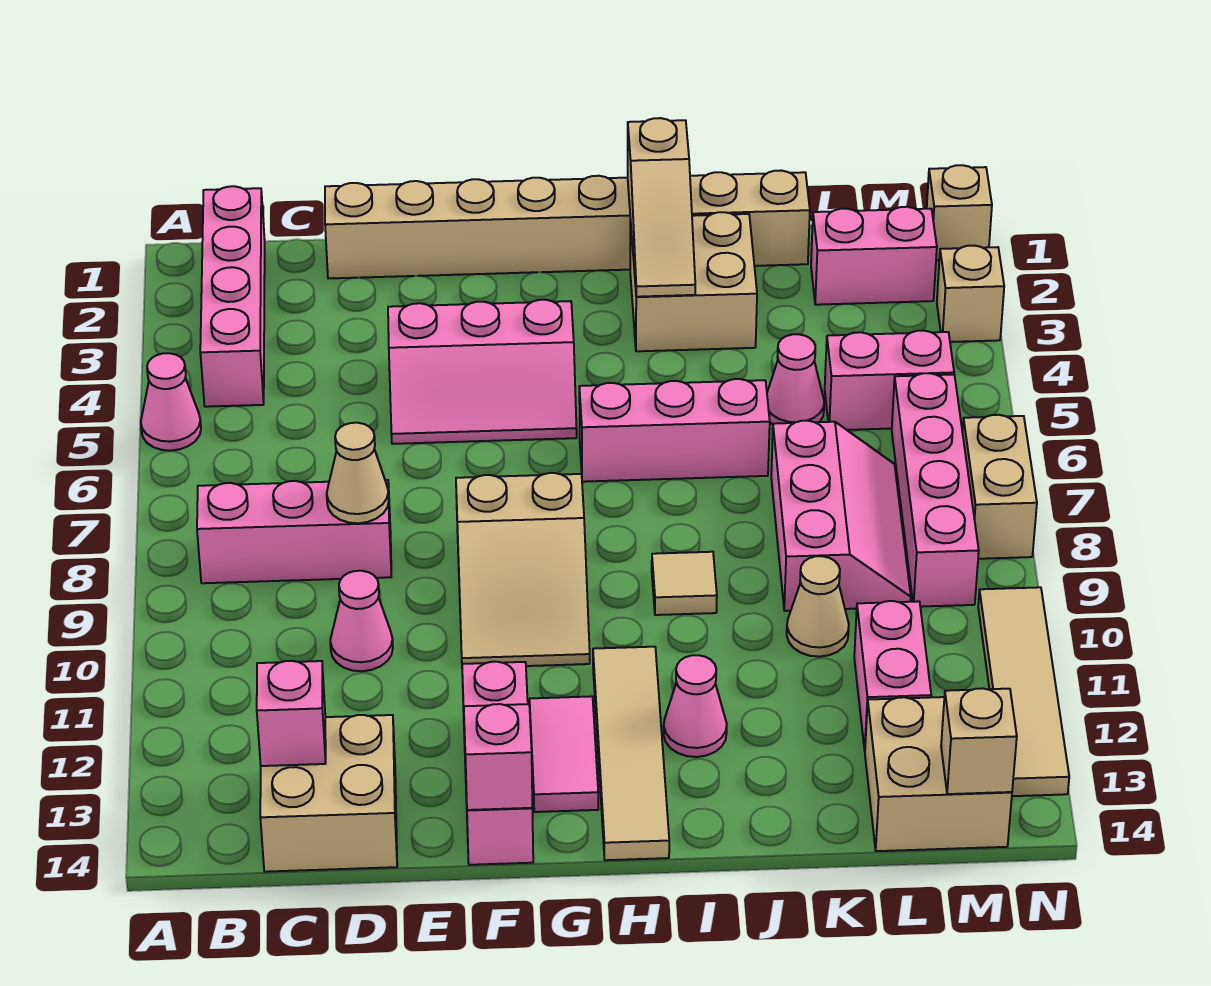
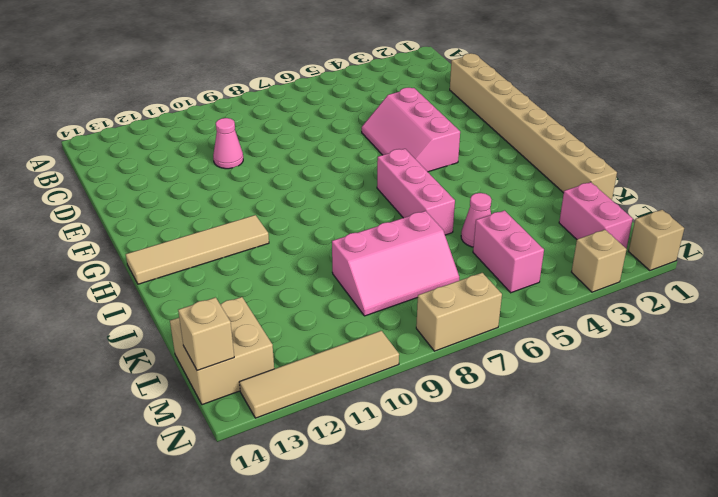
none -> pink cone A5 level 1
none -> pink brick B1:B4 level 1
none -> pink brick B8:D8 level 1
none -> tan brick C13:D14 level 1

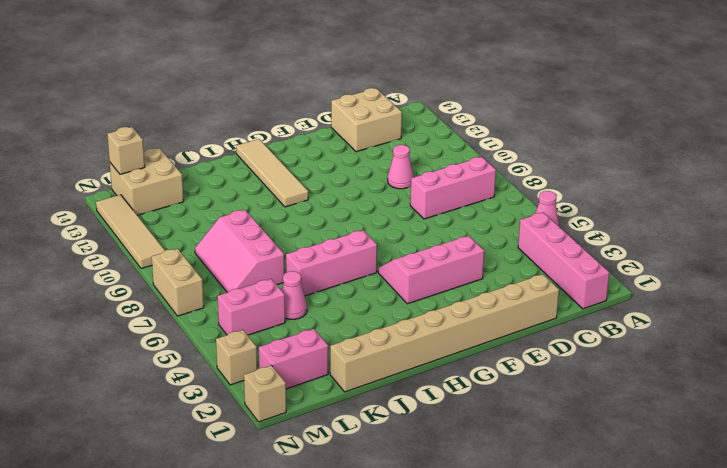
none -> tan slope F8:G10 level 1 top 8
none -> pink brick F12:F14 level 1
none -> pink tile G12:G13 level 1
none -> tan brick I2:J3 level 1

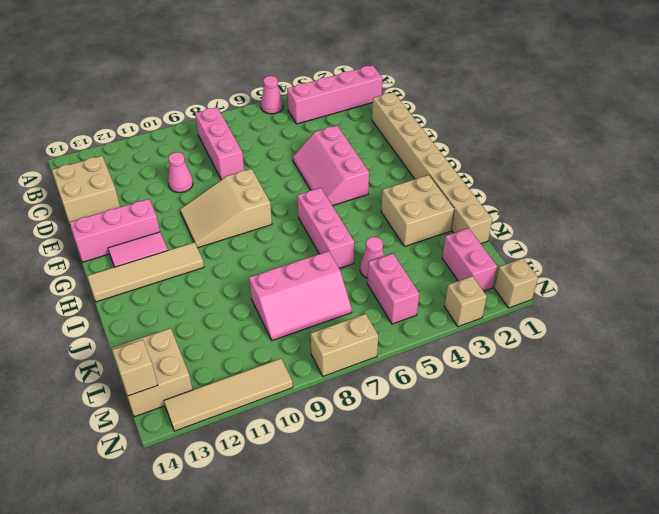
none -> tan tile I9 level 1
none -> pink cone I12 level 1
none -> tan cone K10 level 1
none -> pink brick L11:L12 level 1

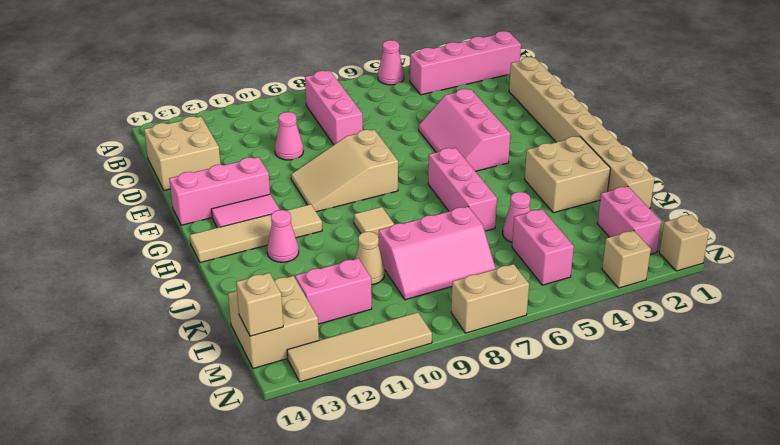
none -> pink brick M6:M9 level 1
none -> pink brick C13 level 2
none -> tan cone D8 level 2
none -> pink brick F14 level 2

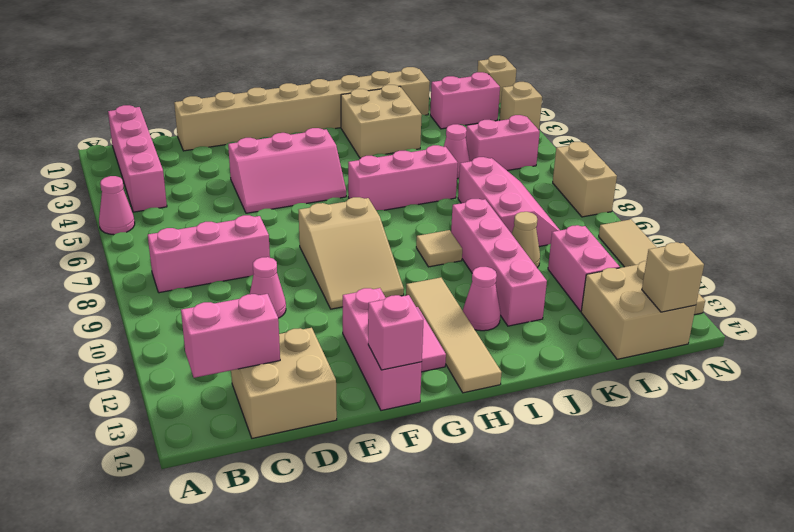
pink brick B13:C13 level 2 -> pink brick C13 level 2
pink brick J9:J12 level 1 -> pink brick M6:M9 level 1
none -> tan cone D8 level 2
none -> tan slope I1:I3 level 2 top 1

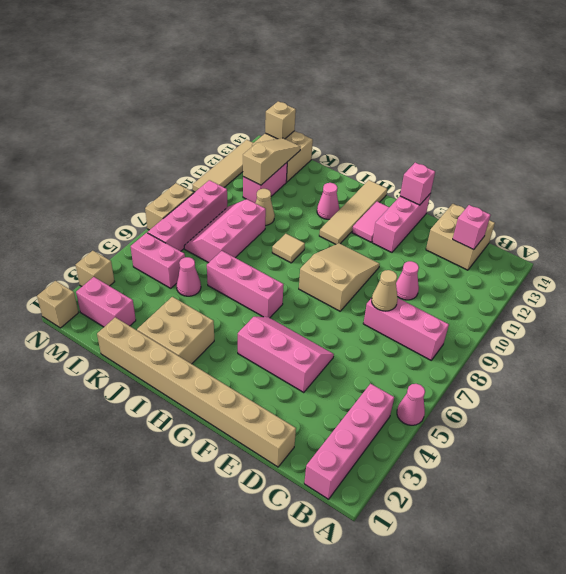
tan slope L11:L13 level 2 top 11 -> tan slope I1:I3 level 2 top 1

